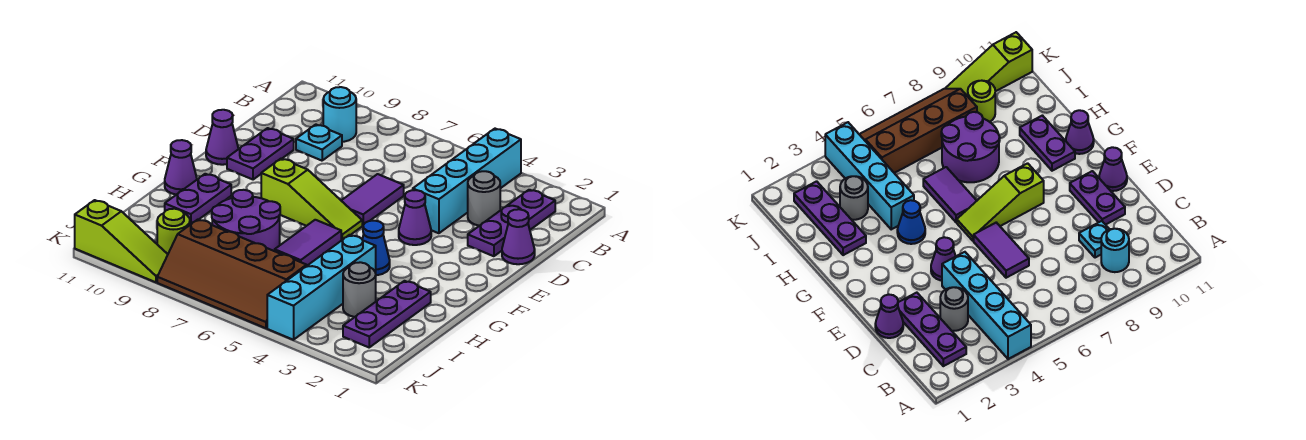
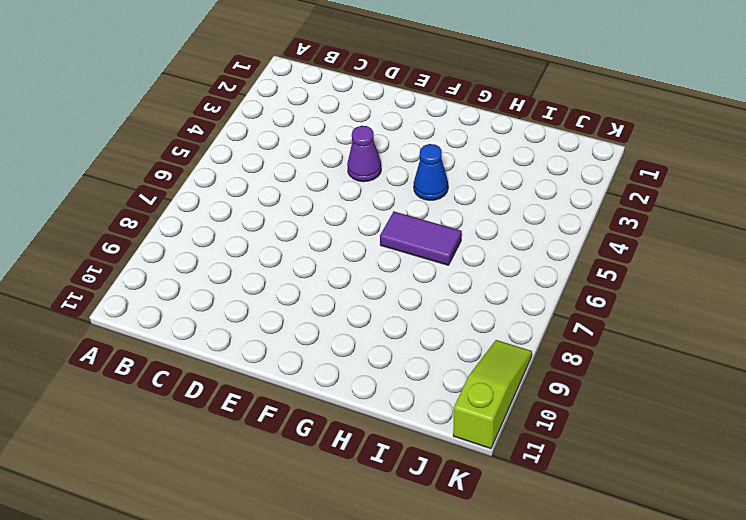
none -> cyan brick A4:D4 level 1
none -> purple plate B2:D2 level 1
none -> cyan round brick B9 level 1

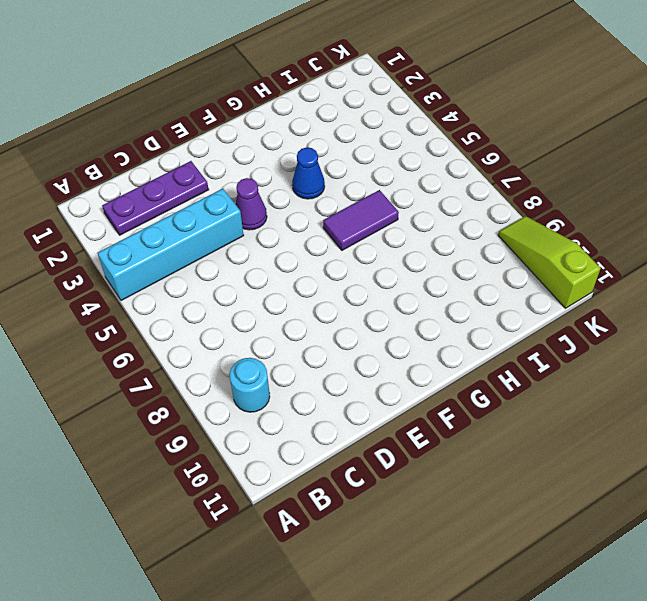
none -> grey round brick C3 level 1
none -> cyan plate C9 level 1
none -> purple cone D1 level 1

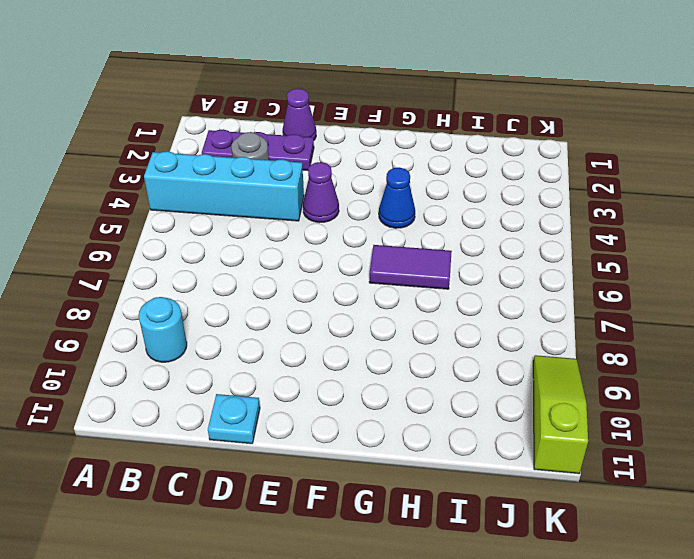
cyan plate D11 level 1 -> cyan plate C9 level 1
none -> purple tile D6:E6 level 1
none -> purple plate D10:E10 level 1
none -> purple cone E11 level 1

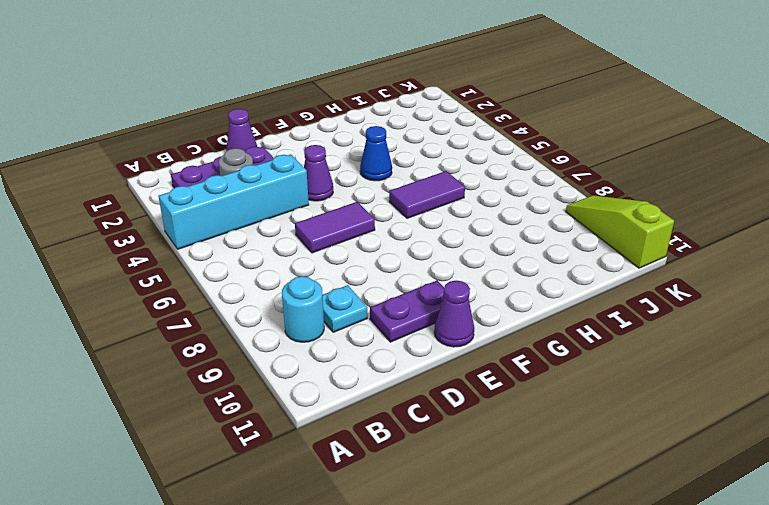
none -> lime slope F6:F8 level 1 top 8
none -> purple plate G10:H10 level 1
none -> purple cone G11 level 1

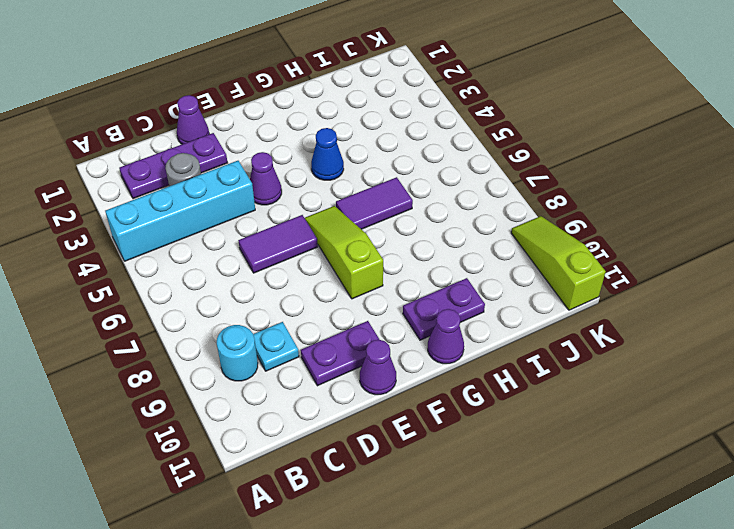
none -> purple plate H2:J2 level 1
none -> cyan brick H4:K4 level 1
none -> purple round brick H7:I8 level 1

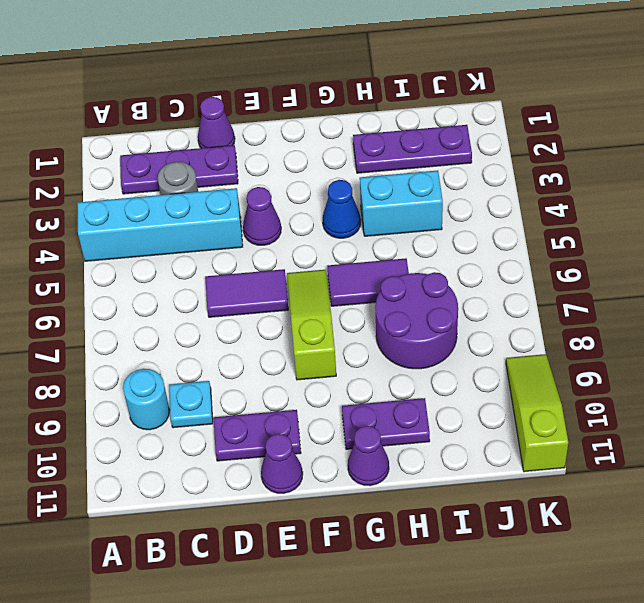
cyan brick H4:I4 level 1 -> cyan brick H4:K4 level 1
none -> grey round brick I3 level 1
none -> brown slope J5:K8 level 1 top J
none -> lime round brick J9 level 1

